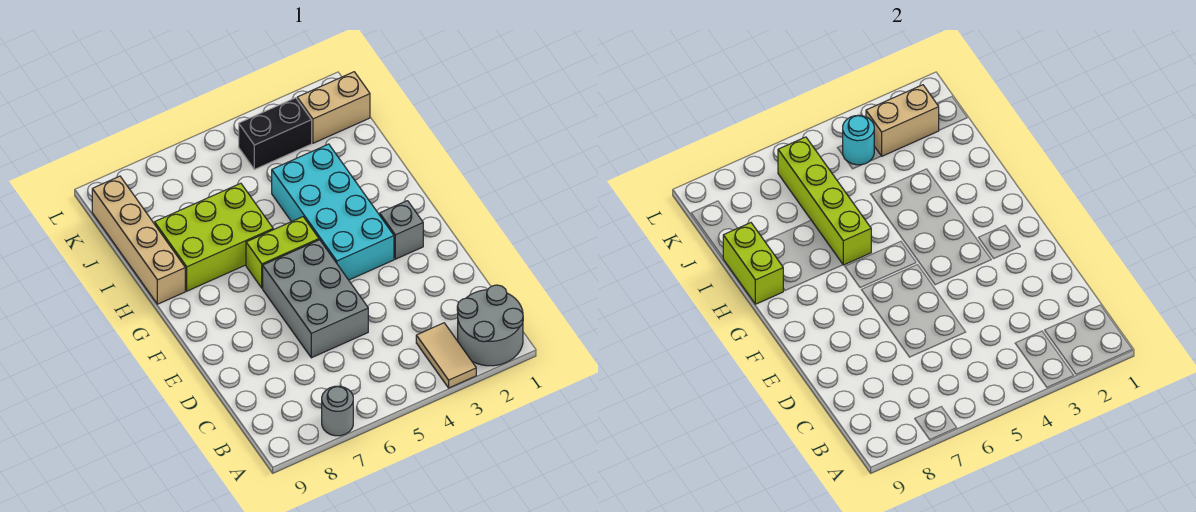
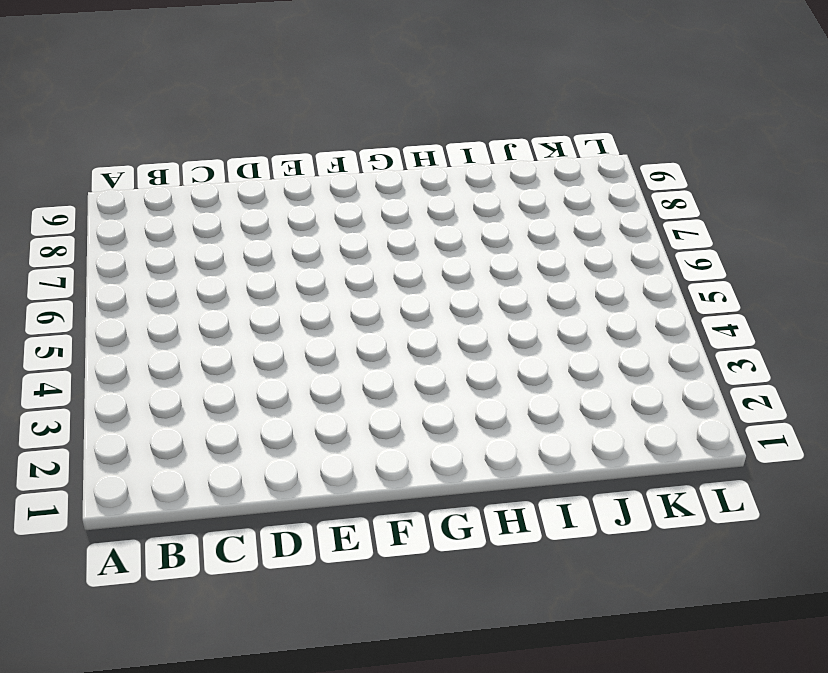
none -> grey round brick A1:B2 level 1
none -> tan tile A3:B3 level 1
none -> grey round brick A7 level 1

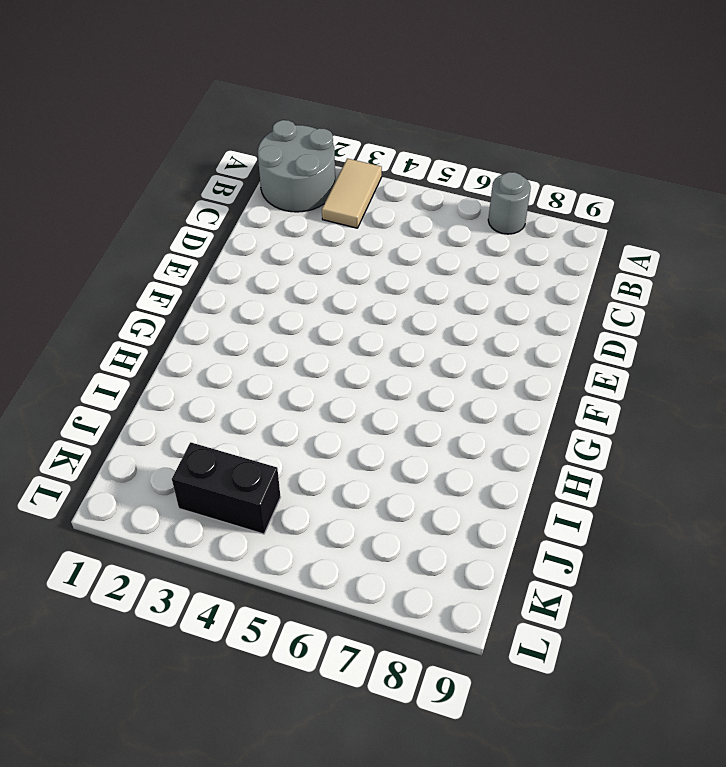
none -> grey brick D5:F6 level 1
none -> grey brick F2 level 1
none -> cyan brick F3:I4 level 1

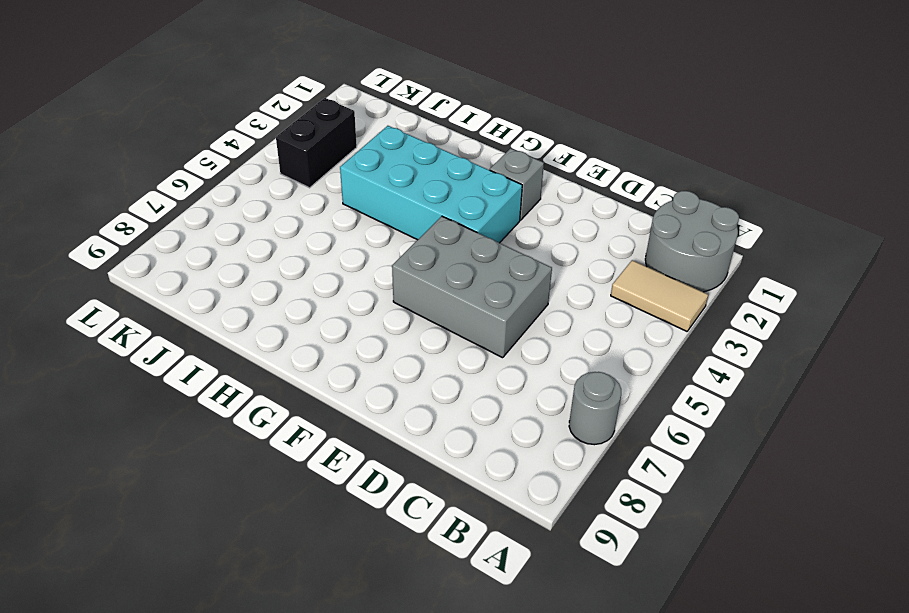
none -> lime brick G5:G6 level 1
none -> lime brick H6:I8 level 1
none -> tan brick H9:K9 level 1

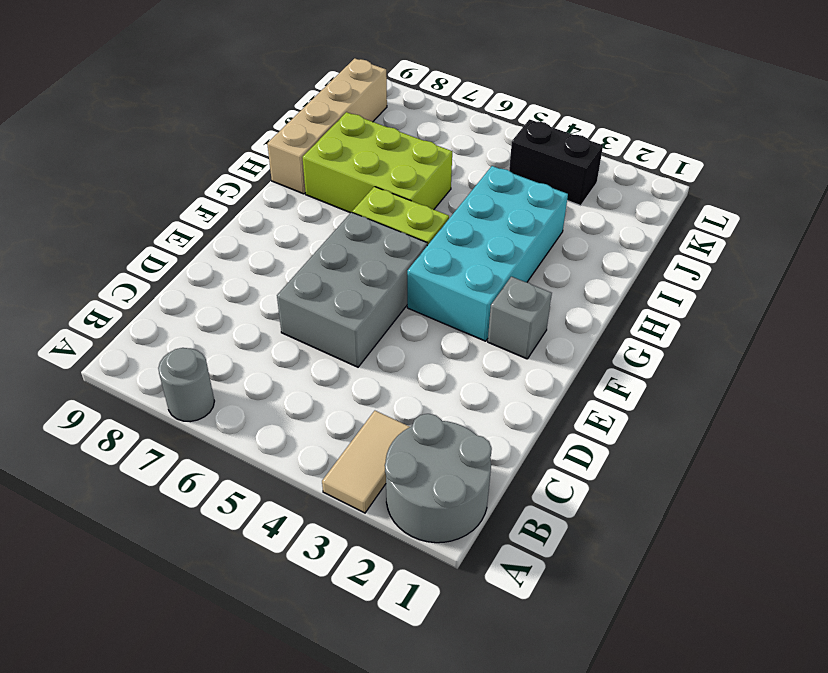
none -> tan brick K1:K2 level 1
none -> lime brick H6:K6 level 2
none -> lime brick H9:I9 level 2

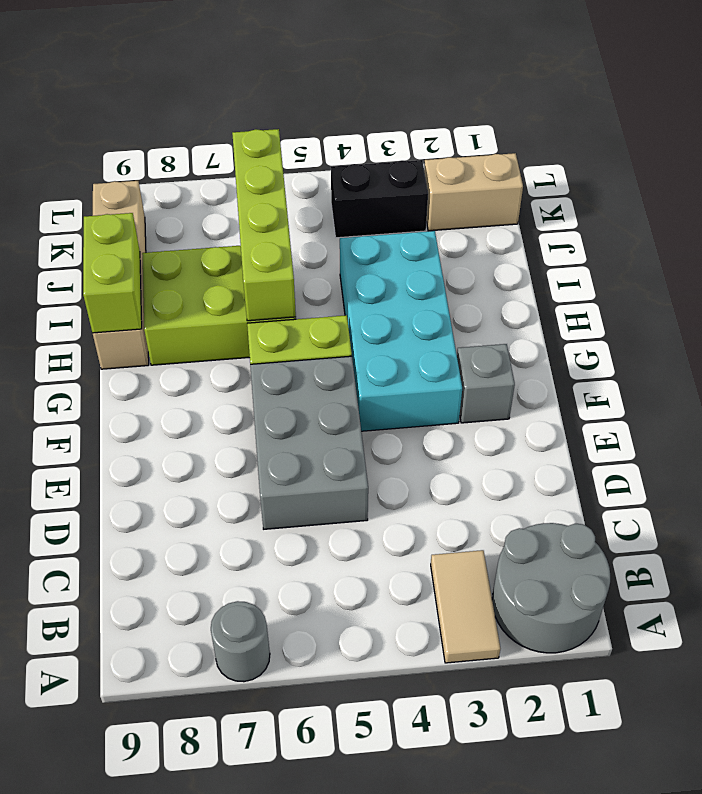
none -> tan brick K2:K3 level 2
none -> cyan round brick K4 level 2

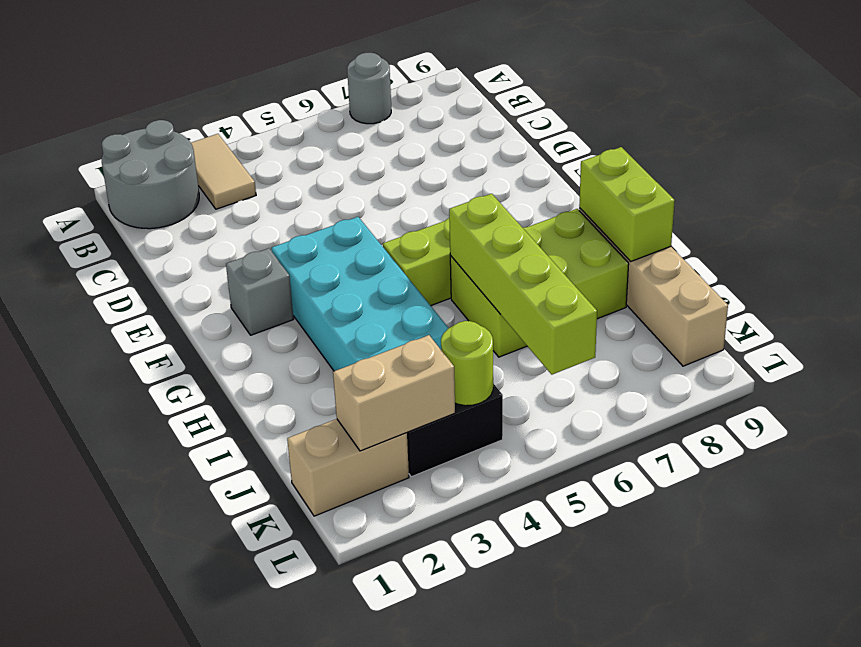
lime round brick K4 level 2 -> cyan round brick K4 level 2
none -> grey brick D5:F6 level 1

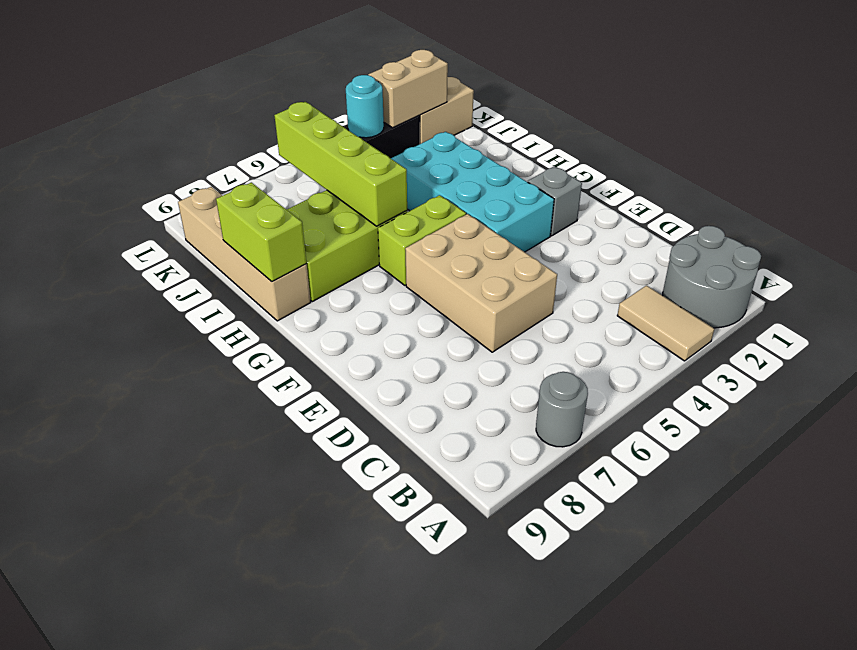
tan brick D5:F6 level 1 -> grey brick D5:F6 level 1

